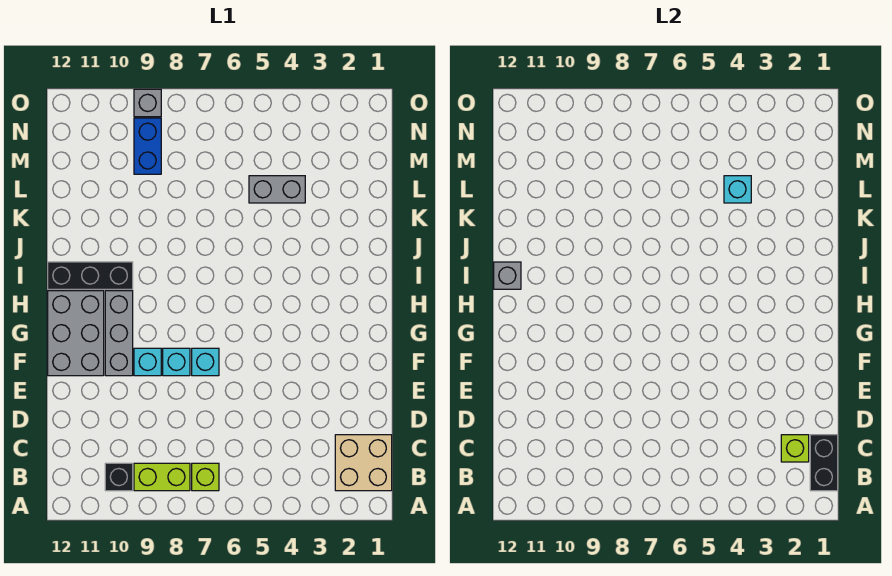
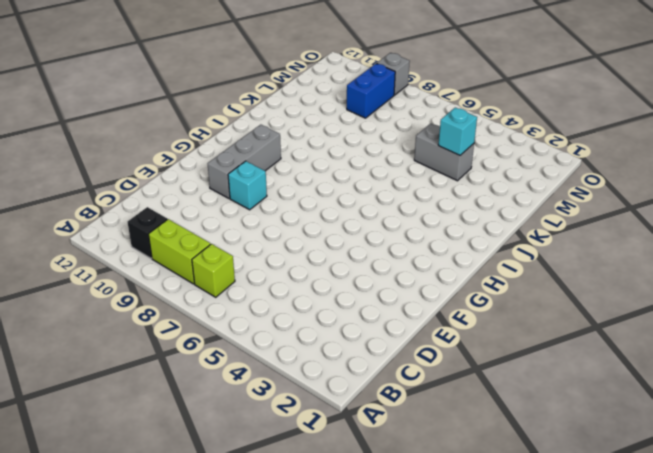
none -> tan brick B1:C2 level 1
none -> cyan brick F7 level 1
none -> cyan brick F8 level 1

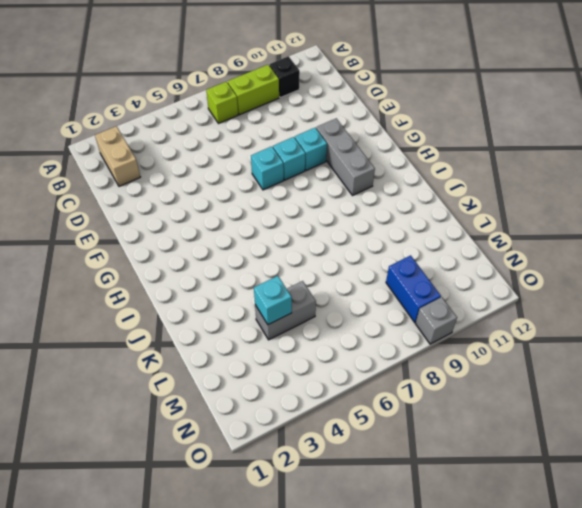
tan brick B2:C2 level 1 -> tan brick B1:C2 level 1
none -> grey brick F11:H12 level 1
none -> black brick I10:I12 level 1
none -> black brick B1:C1 level 2

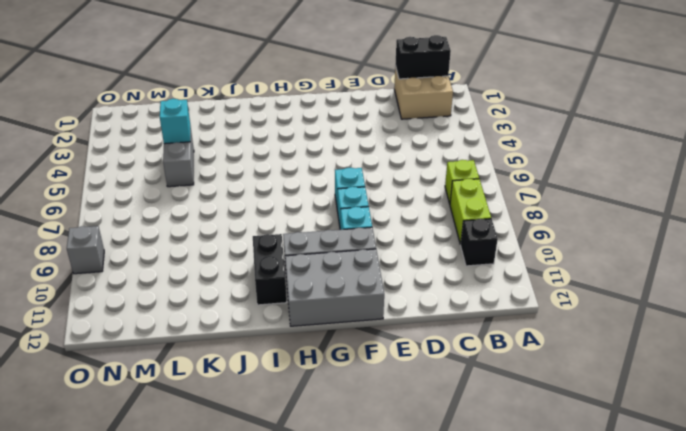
black brick I10:I11 level 1 -> black brick I10:I12 level 1
none -> blue brick M9:N9 level 1
none -> lime brick C2 level 2
none -> grey brick I12 level 2

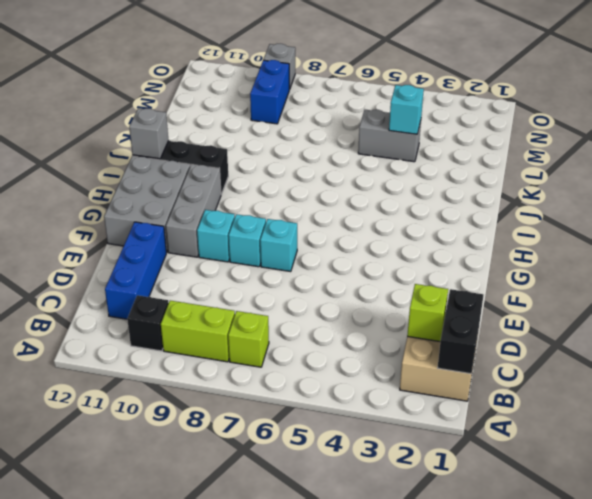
blue brick C11:E11 level 1 -> none

